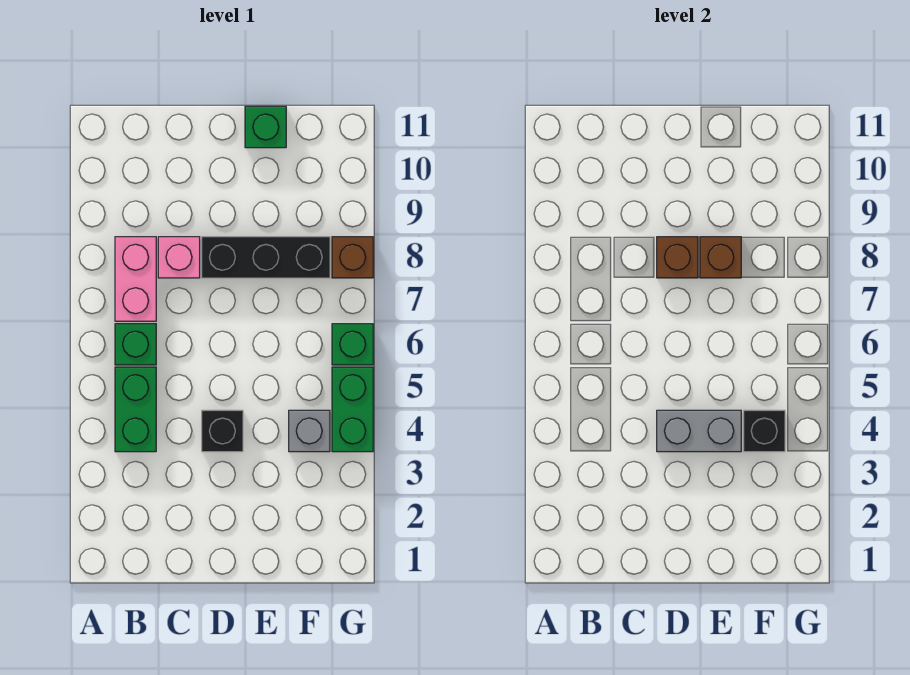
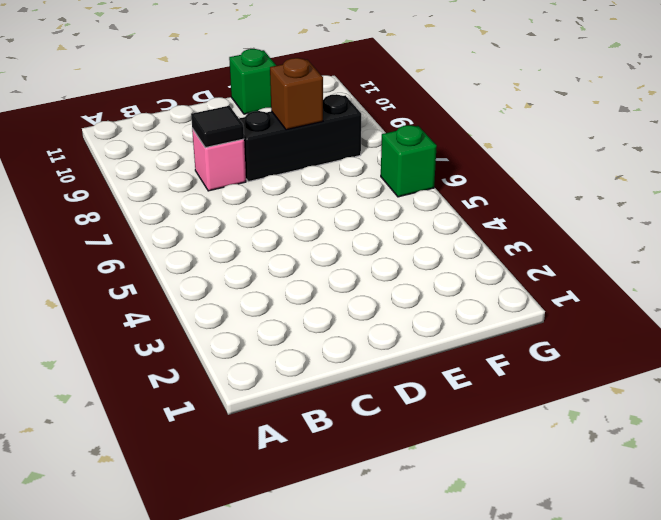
black tile C8 level 2 -> none
none -> green brick B4:B5 level 1
none -> green brick B6 level 1
none -> pink brick B7:B8 level 1

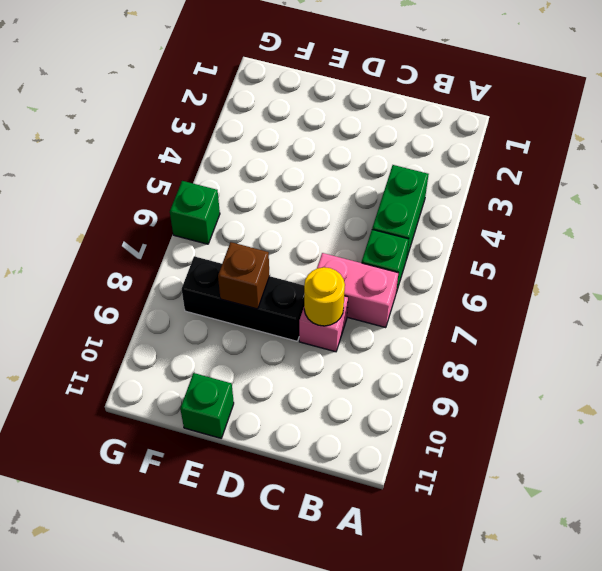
pink brick B7:C7 level 1 -> pink brick B7:B8 level 1
yellow round brick C8 level 2 -> none
none -> black brick D4 level 1
none -> grey brick F4 level 1
none -> green brick G4:G5 level 1

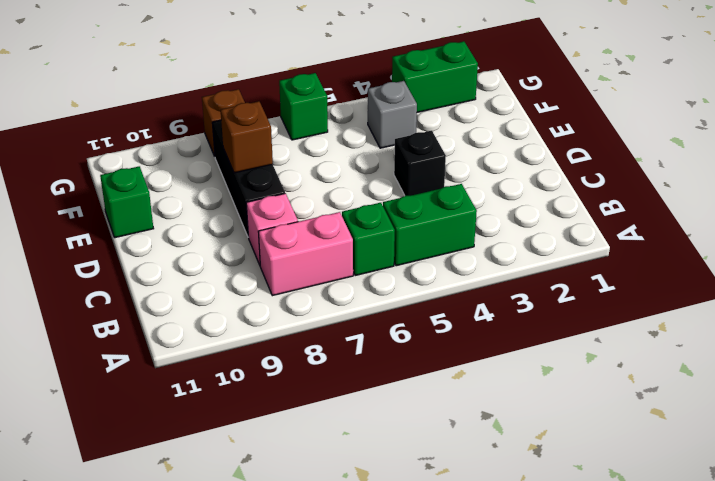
green brick G2:G3 level 1 -> green brick G4:G5 level 1
none -> grey brick D4:E4 level 2
none -> brown brick D8 level 2
none -> black brick F4 level 2

